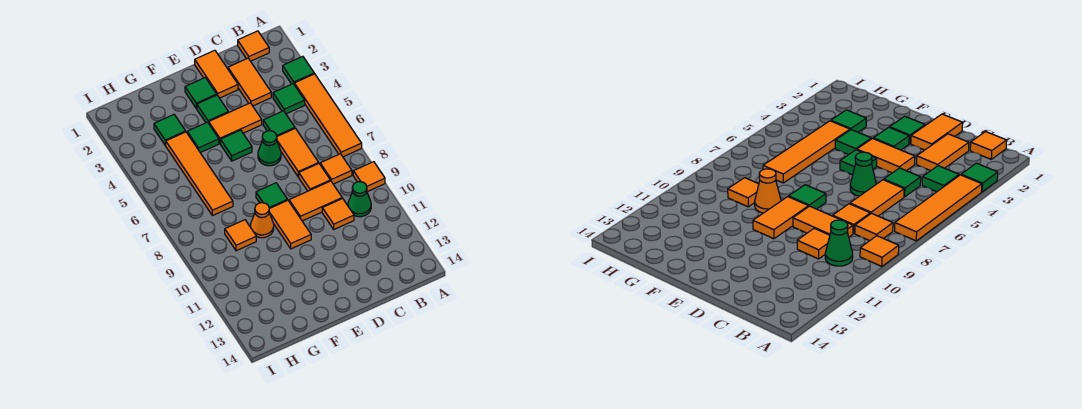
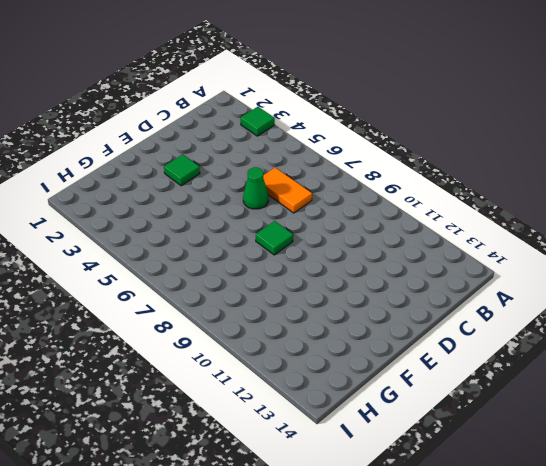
none -> orange tile A4:A7 level 1
none -> orange tile A9 level 1
none -> orange tile B1 level 1

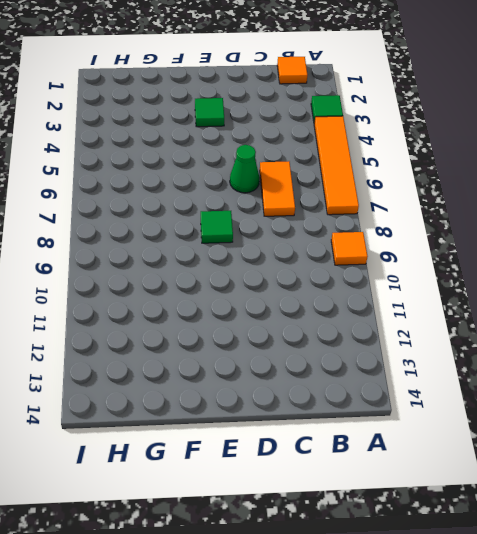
none -> green tile B4 level 1
none -> orange tile B8 level 1
none -> green cone B10 level 1

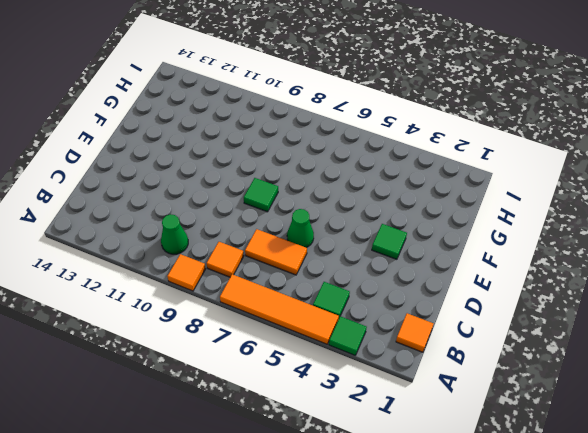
none -> orange tile C2:C3 level 1
none -> green tile C5 level 1
none -> orange tile C8 level 1

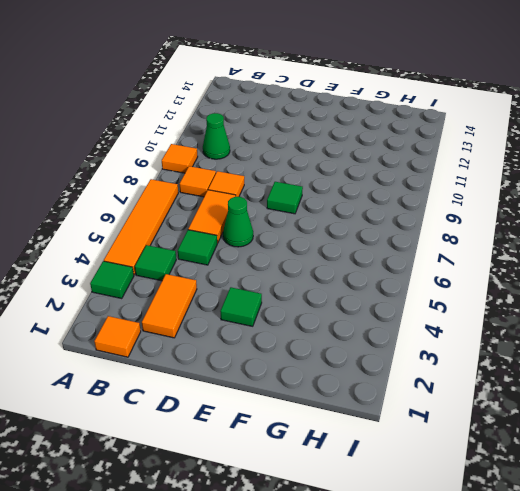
none -> orange tile C9:D9 level 1
none -> orange tile C10 level 1
none -> orange tile D1:D2 level 1

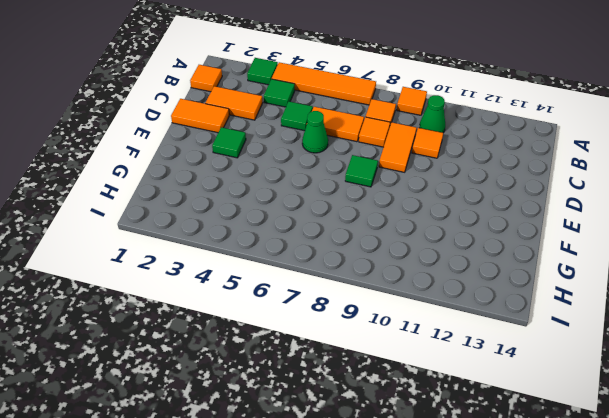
none -> orange tile D4:E4 level 1
none -> green tile E2 level 1
none -> green tile E5 level 1

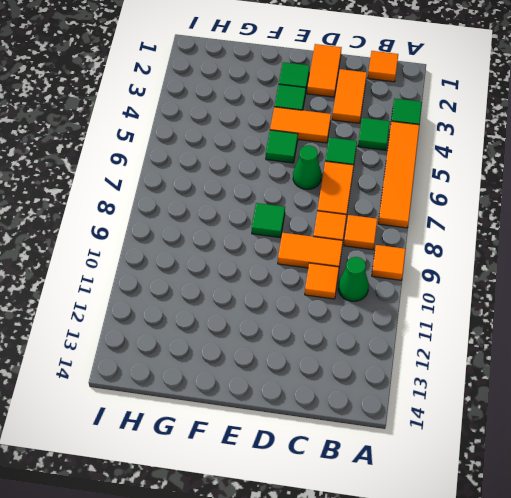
none -> orange tile E9:E10 level 1
none -> green tile F4 level 1
none -> orange cone F9 level 1

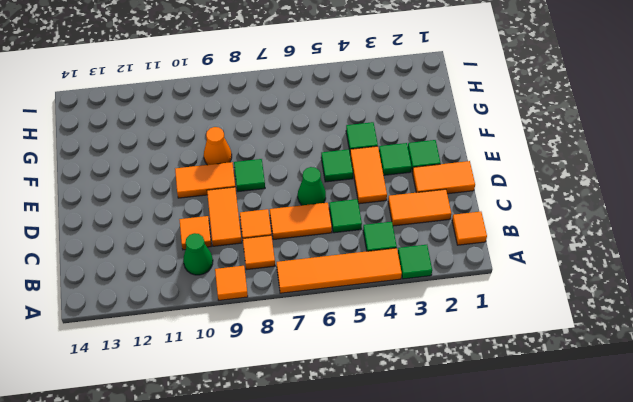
none -> green tile G3 level 1
none -> orange tile G4:G7 level 1
none -> orange tile G9 level 1

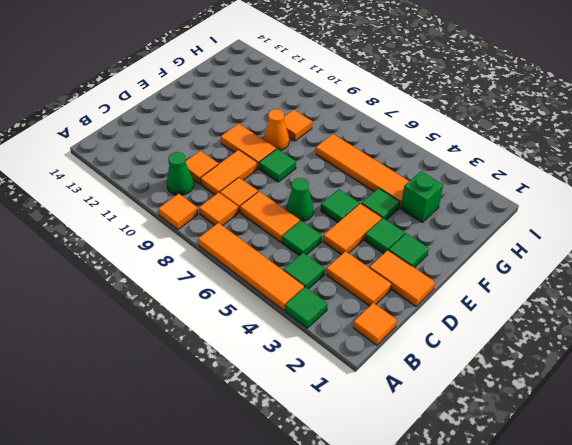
green brick G3 level 1 -> green tile G3 level 1

